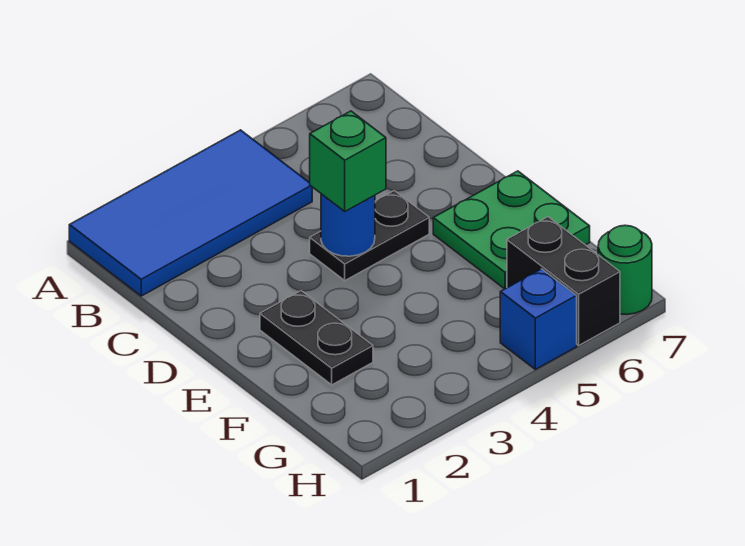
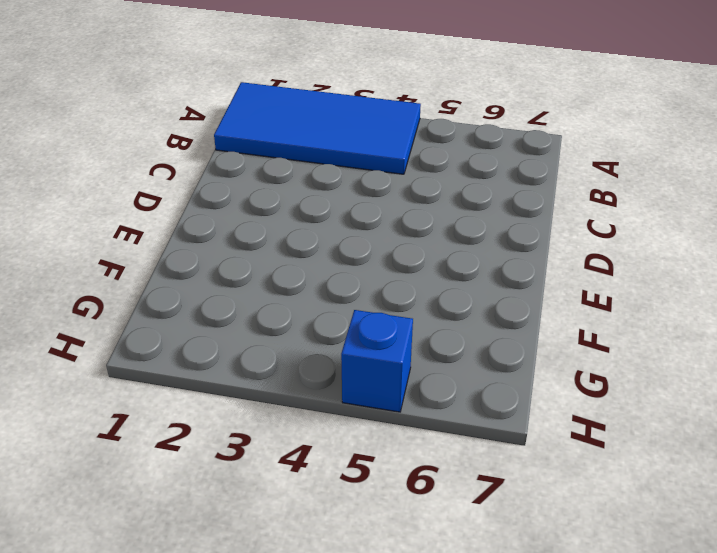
none -> black plate D4:D5 level 1
none -> black plate E2:F2 level 1

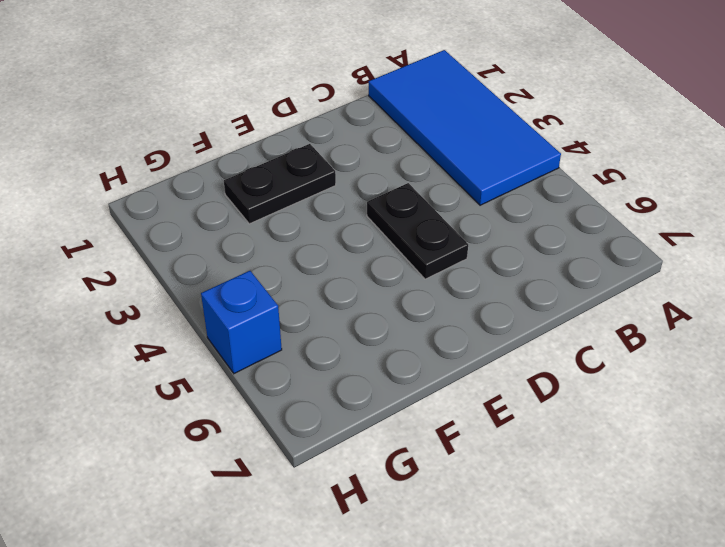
none -> green plate E6:F7 level 1
none -> black brick G6:H6 level 1

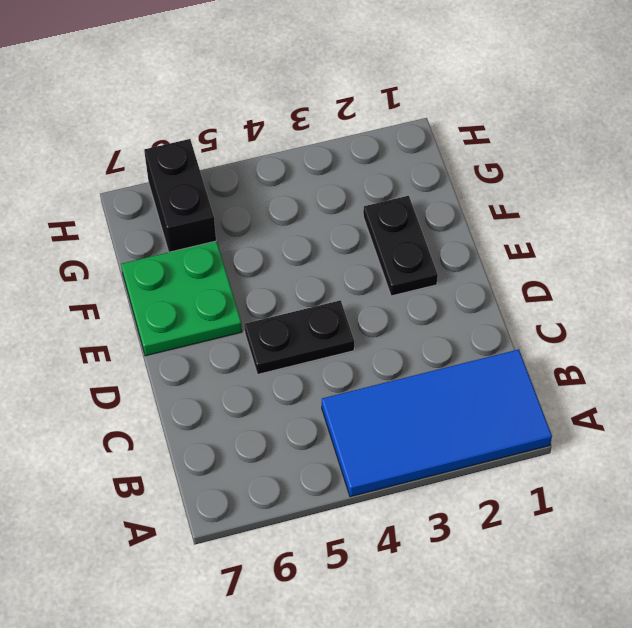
none -> blue brick H5 level 1
none -> green round brick H7 level 1

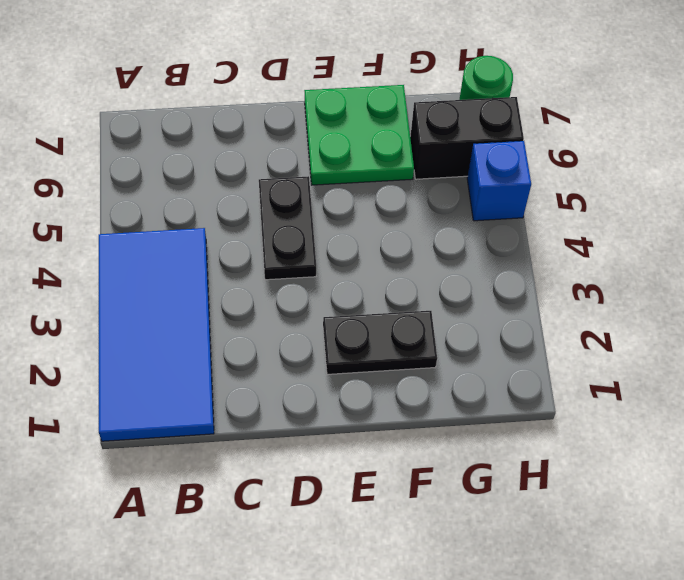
none -> blue round brick D4 level 2
none -> green brick D4 level 3

